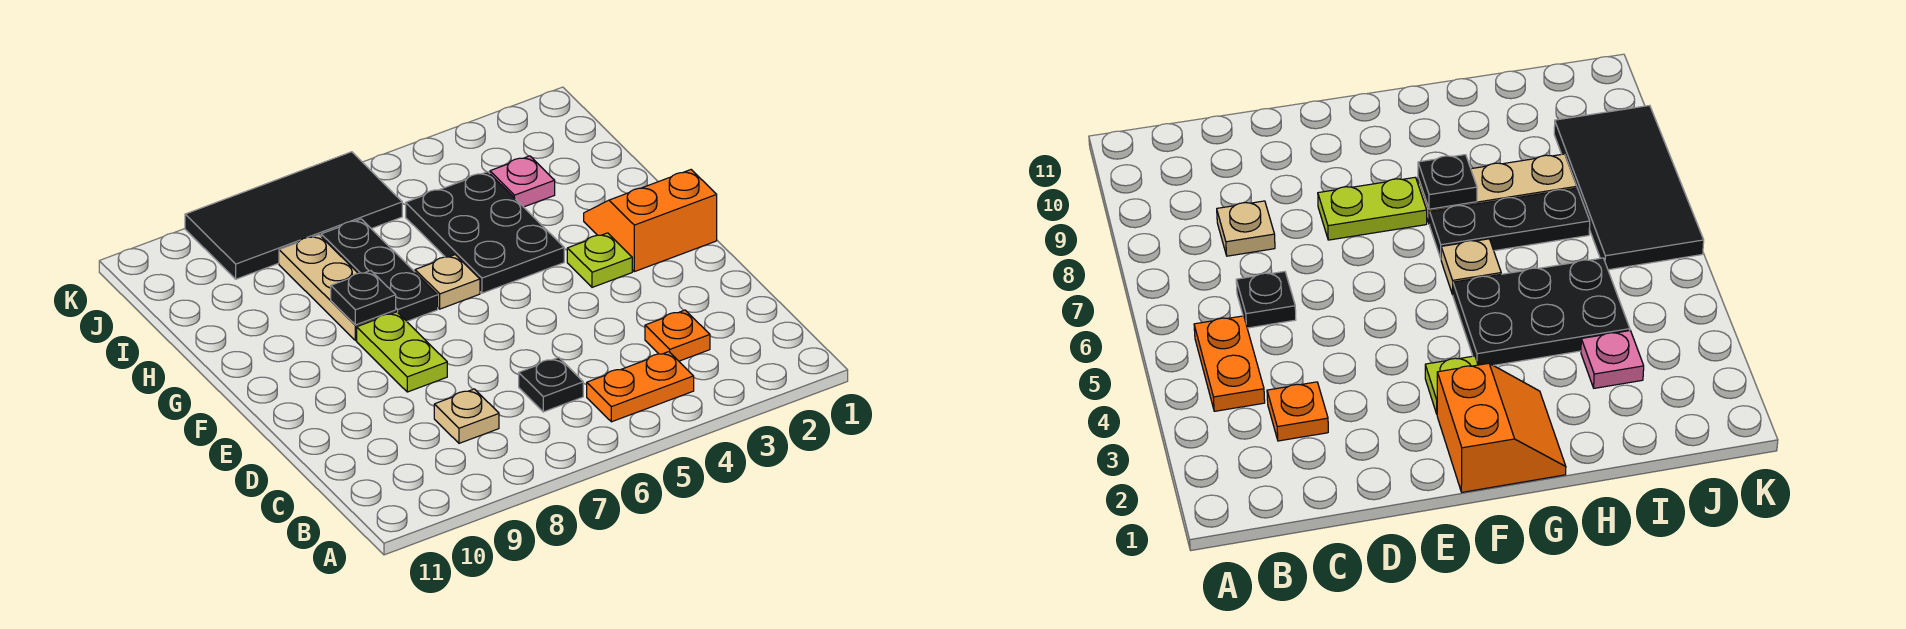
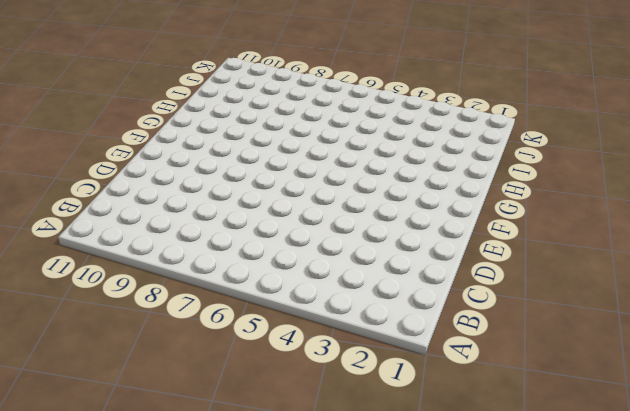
none -> orange plate B4:B5 level 1
none -> orange plate C3 level 1
none -> black plate C6 level 1

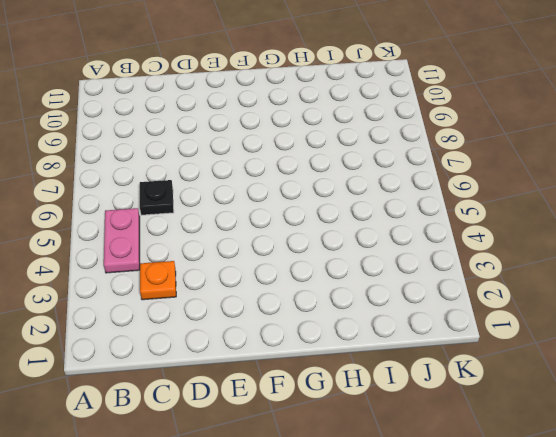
pink plate B4:B5 level 1 -> orange plate B4:B5 level 1
none -> tan plate C8 level 1
none -> lime plate E8:F8 level 1
none -> orange slope F1:G2 level 1 top F

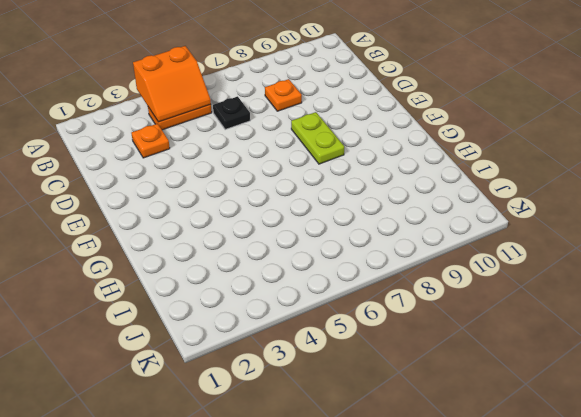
orange slope A4:B5 level 2 top A -> orange slope F1:G2 level 1 top F
orange plate C8 level 1 -> tan plate C8 level 1
none -> lime plate F3 level 1
none -> black plate G4:I5 level 1
none -> tan plate G6 level 1

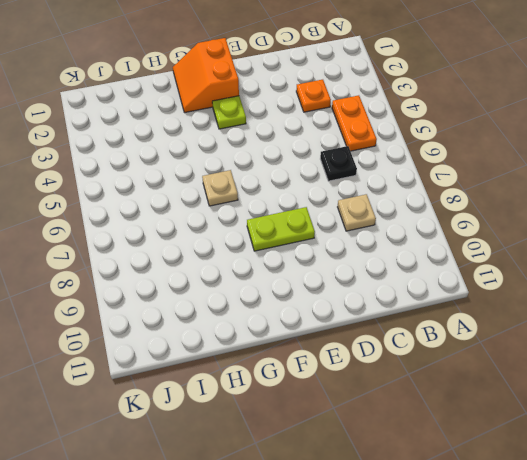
none -> black plate G4:I5 level 1
none -> black plate G7:I7 level 1
none -> tan plate G8:I8 level 1

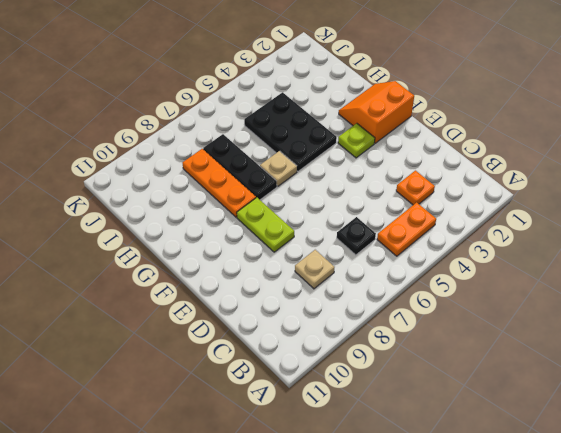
orange plate G8:I8 level 1 -> tan plate G8:I8 level 1
none -> pink plate I3 level 1
none -> black tile J6:K9 level 1
none -> black plate G8 level 2

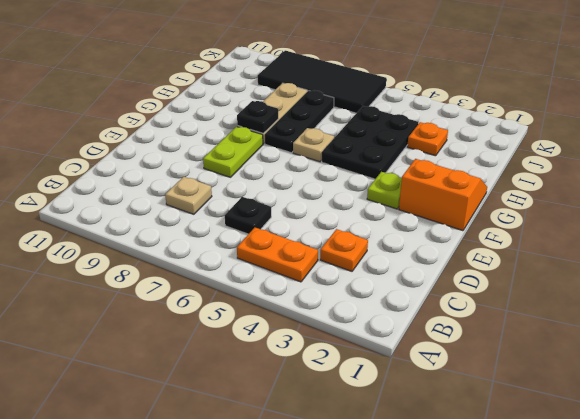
orange plate I3 level 1 -> pink plate I3 level 1

